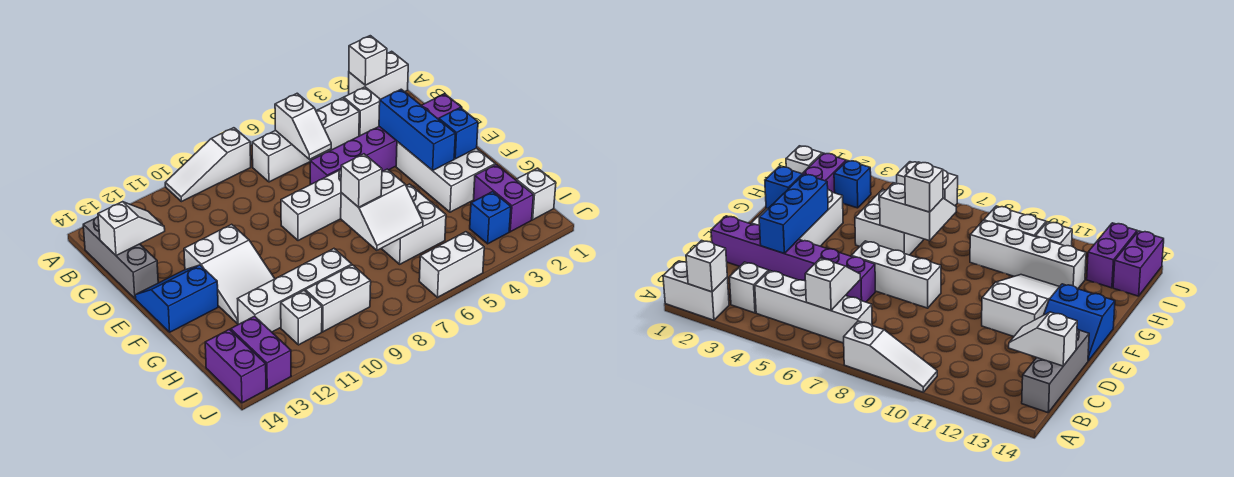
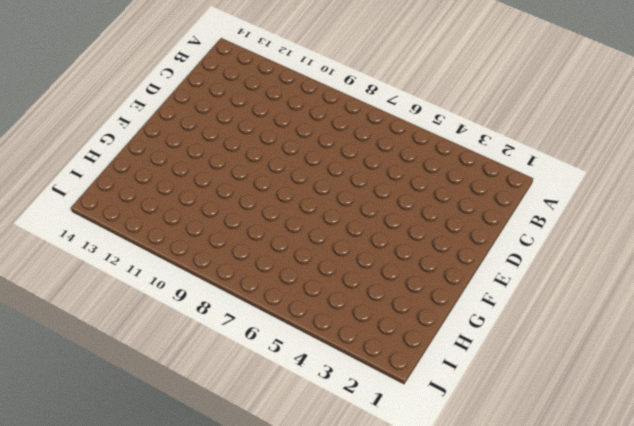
none -> white brick A1:A2 level 1
none -> white slope A8:A10 level 1 top 8
none -> white brick B3 level 1

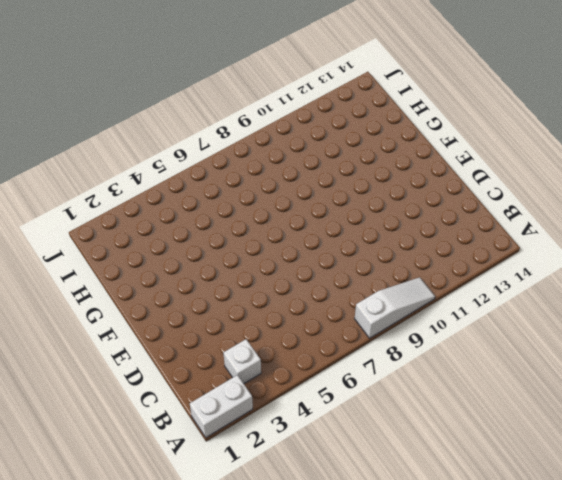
none -> white brick B4:B7 level 1
none -> grey brick B14:D14 level 1
none -> purple brick D1:D6 level 1

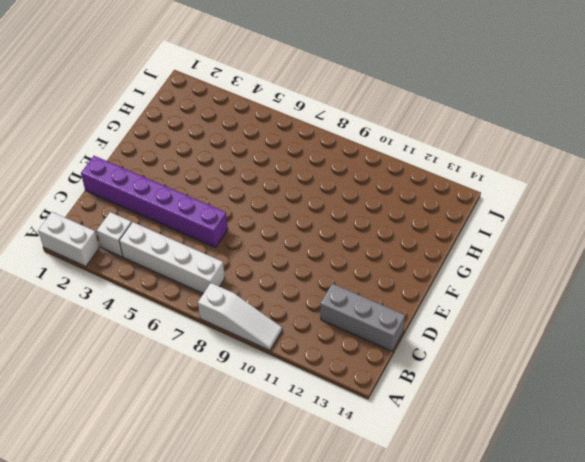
grey brick C12:C14 level 1 -> grey brick B14:D14 level 1
none -> white brick E2:G3 level 1
none -> white brick E6:E8 level 1
none -> white slope E11:G12 level 1 top E

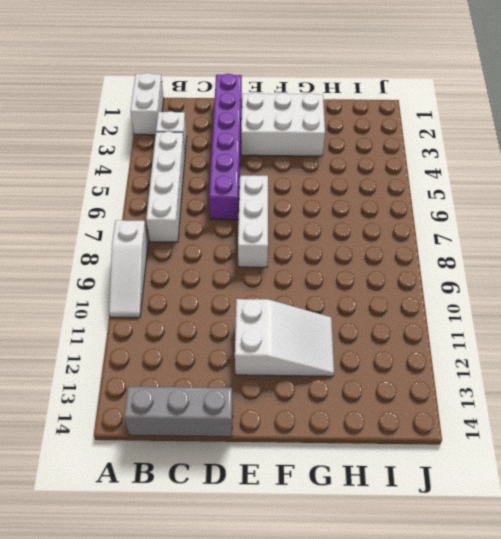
none -> blue slope E13:F14 level 1 top F
none -> white brick G5:H6 level 1
none -> purple brick H2:I2 level 1

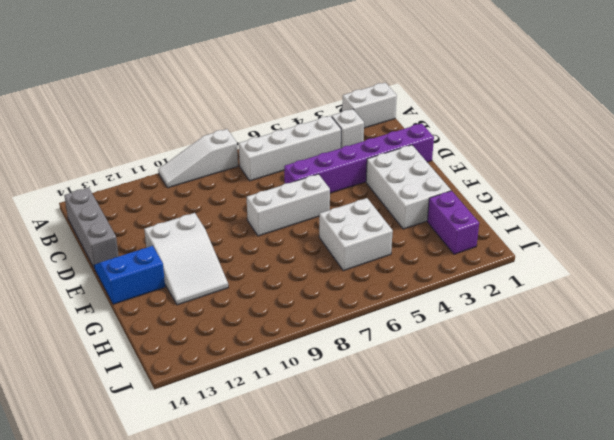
none -> white brick H9:H12 level 1
none -> white brick I1 level 1
none -> blue brick I3 level 1

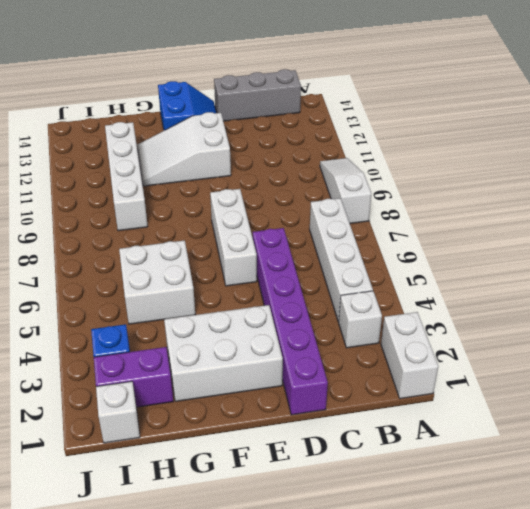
none -> white brick I9:I10 level 1
none -> white brick I11 level 1
none -> purple brick I13:J13 level 1

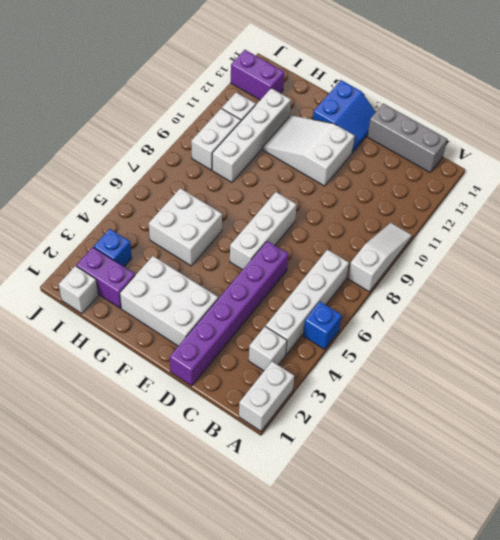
blue brick A5 level 1 -> blue brick F2 level 2
none -> purple brick I14:J14 level 1
none -> white brick J5:J6 level 1
none -> white brick A2 level 2

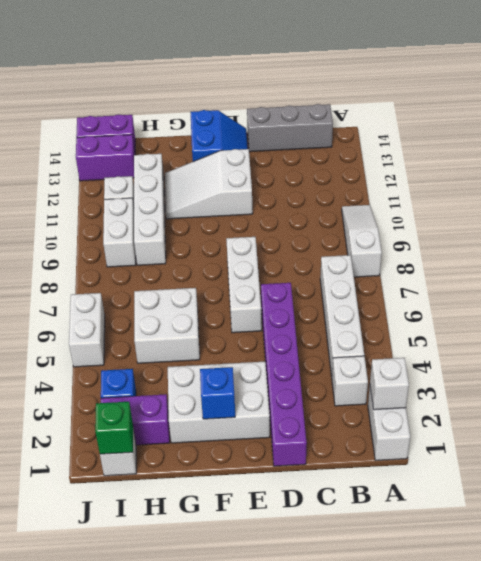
green brick I1 level 2 -> none
none -> white slope B6:C6 level 2 top B
none -> white slope C13:C14 level 2 top 14
none -> blue brick D3:F3 level 2

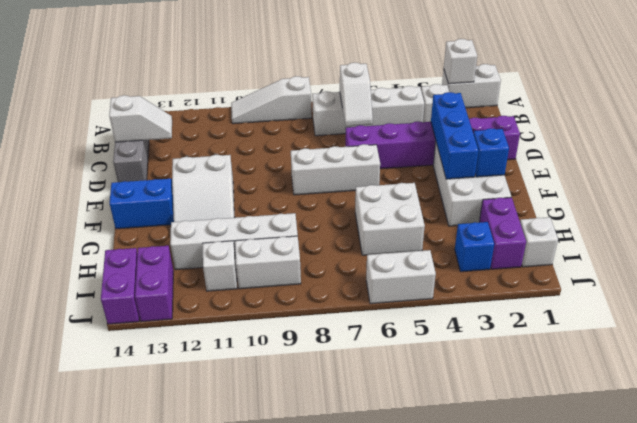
none -> white slope G6:H7 level 2 top G
none -> white brick G7 level 3

